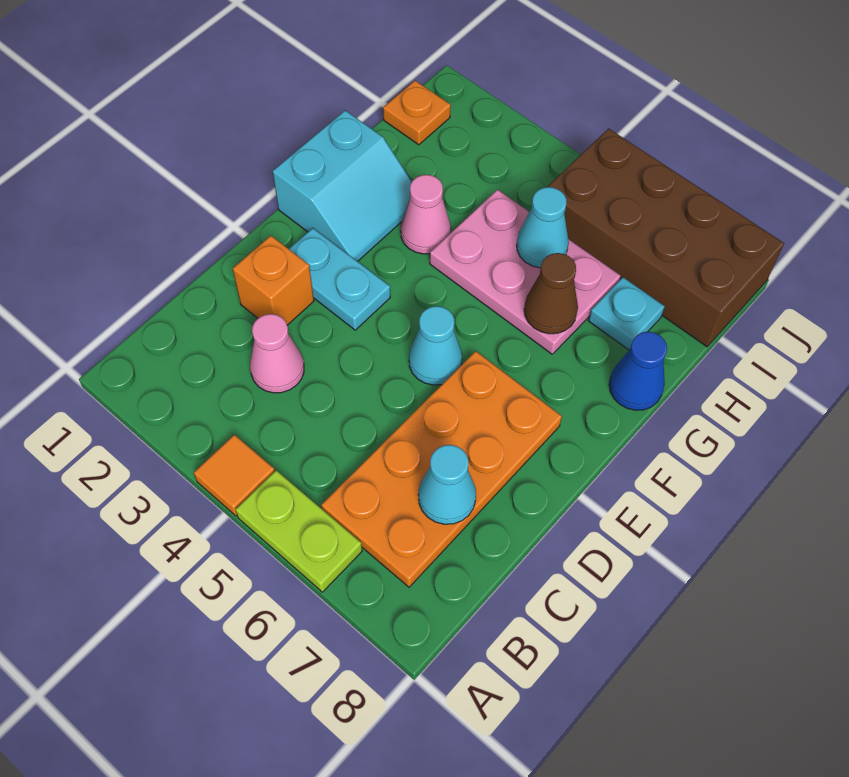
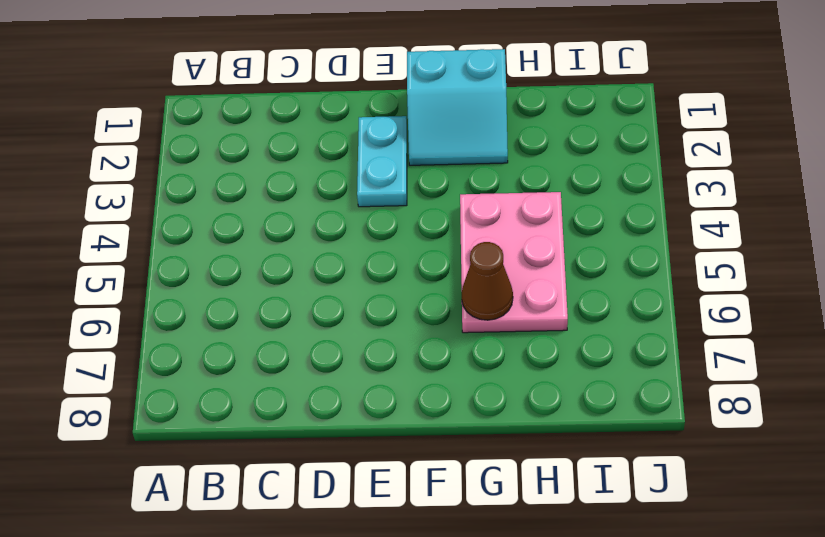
none -> orange tile A4 level 1
none -> lime plate A5:A6 level 1
none -> orange plate B6:E7 level 1

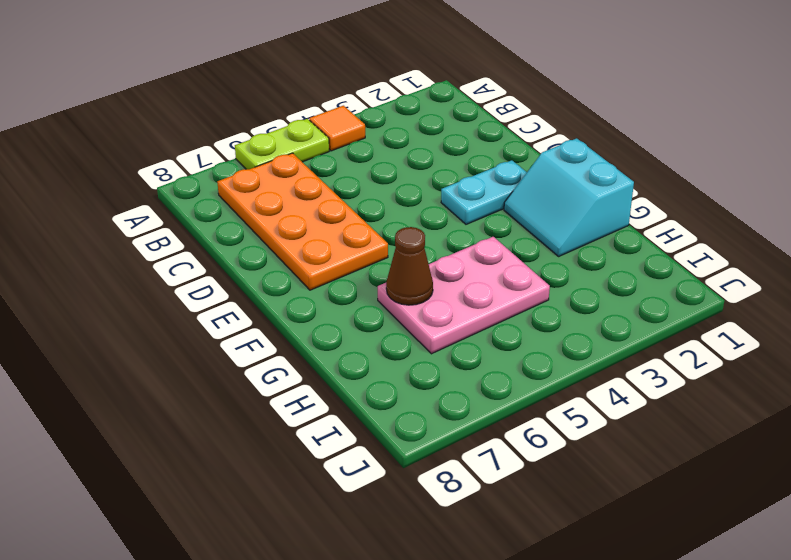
none -> pink cone C3 level 1
none -> orange brick D2 level 1
none -> cyan cone E5 level 1

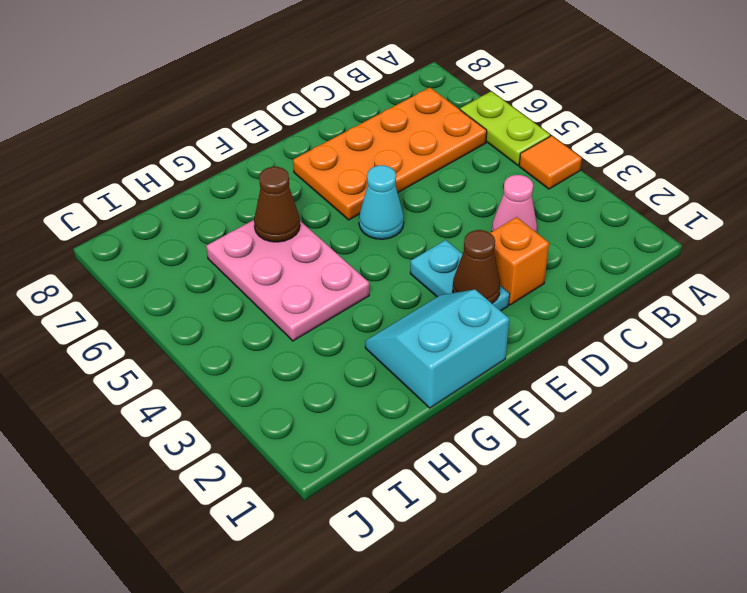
brown cone E2 level 2 -> none
none -> pink cone G3 level 1
none -> blue cone G8 level 1
none -> cyan plate H7 level 1

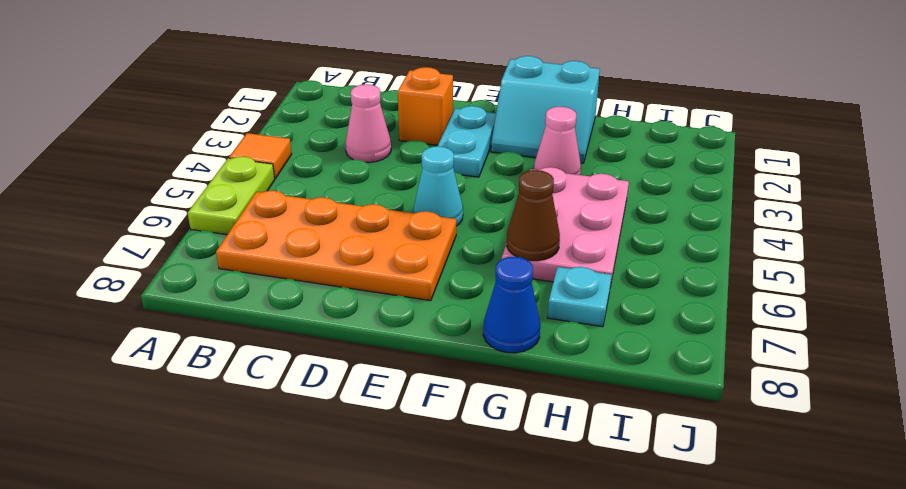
none -> orange plate I1 level 1
none -> brown brick I5:J8 level 1
none -> cyan cone C7 level 2

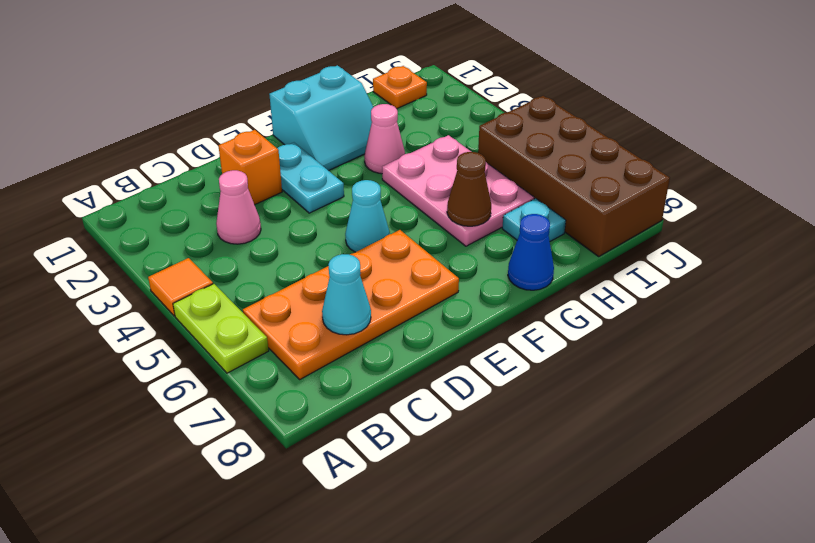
none -> cyan cone H5 level 2

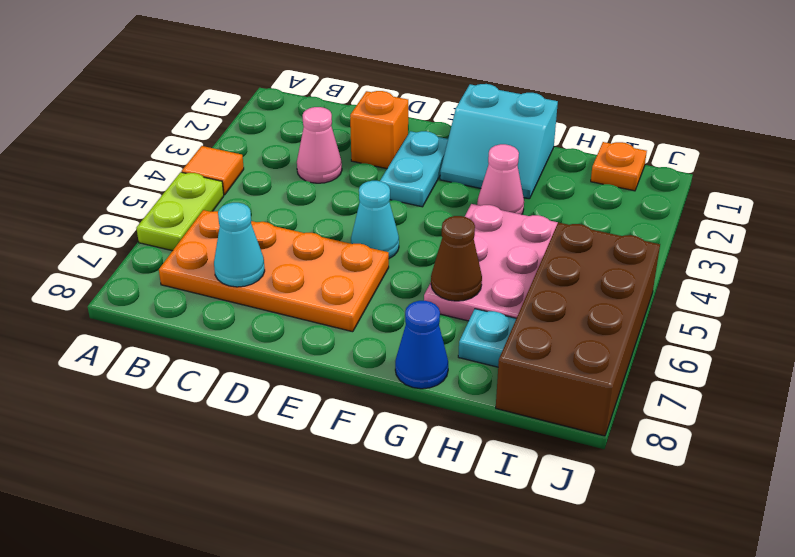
none -> cyan cone H5 level 2

